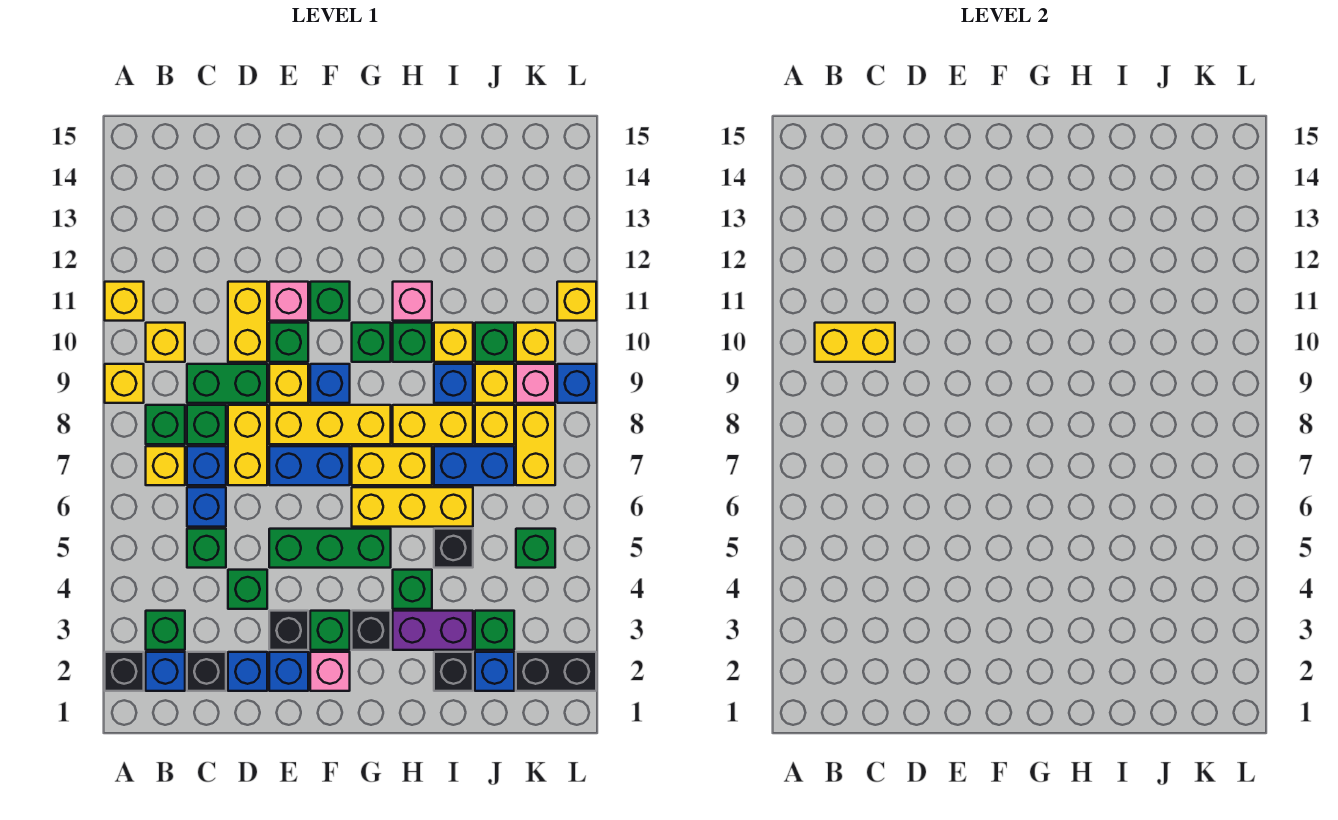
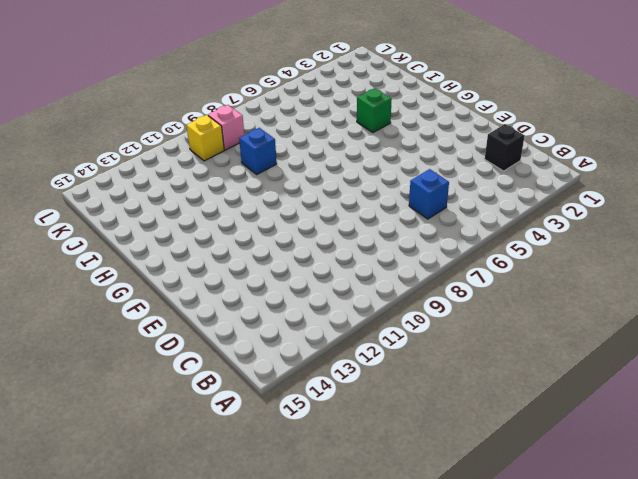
none -> black brick A2 level 1
none -> yellow brick A9 level 1
none -> yellow brick A11 level 1
none -> blue brick B2 level 1

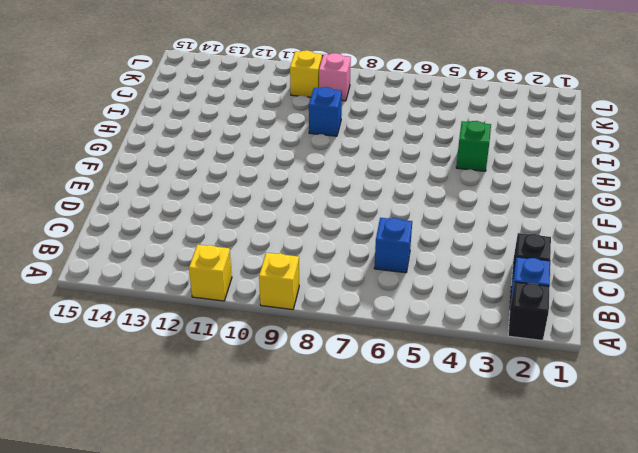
none -> green brick B3 level 1
none -> yellow brick B7 level 1
none -> green brick B8 level 1
none -> yellow brick B10 level 1

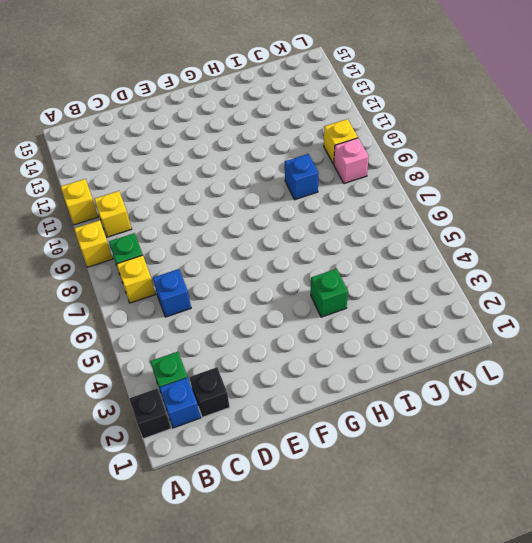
none -> green brick C5 level 1
none -> blue brick C7 level 1
none -> green brick C8 level 1
none -> green brick C9:D9 level 1

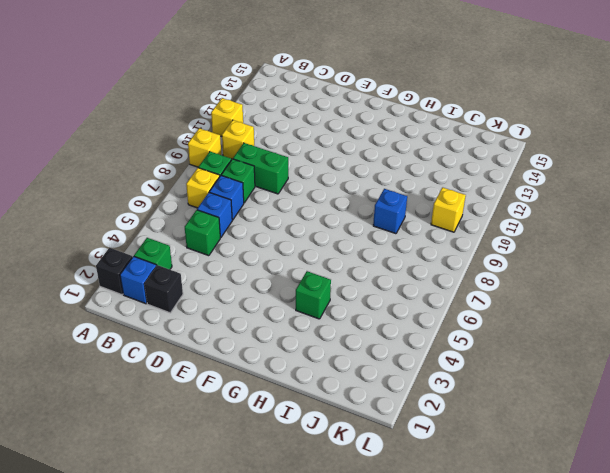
none -> blue brick D2 level 1
none -> green brick D4 level 1
none -> yellow brick D7:D8 level 1
none -> yellow brick D10:D11 level 1

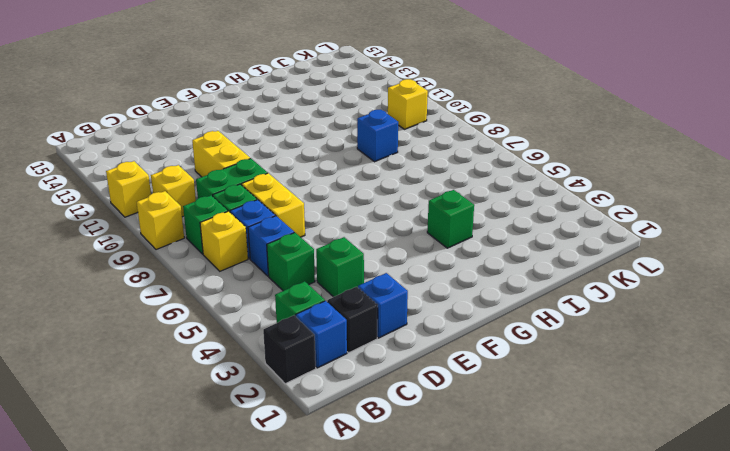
none -> blue brick E2 level 1
none -> black brick E3 level 1
none -> green brick E5:G5 level 1
none -> blue brick E7:F7 level 1

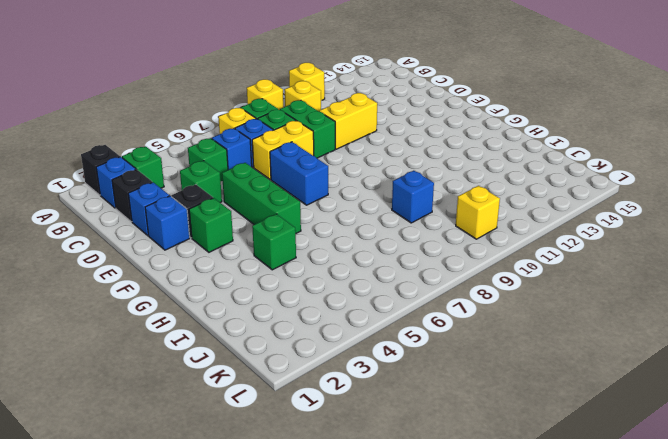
none -> yellow brick E8:G8 level 1
none -> yellow brick E9 level 1
none -> green brick E10 level 1
none -> pink brick E11 level 1

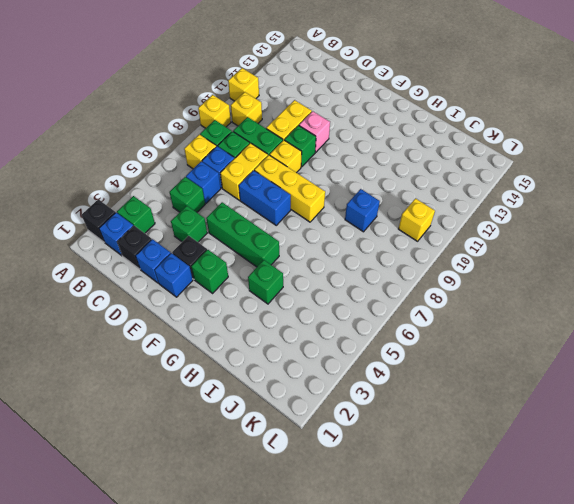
none -> pink brick F2 level 1
none -> blue brick F9 level 1
none -> green brick F11 level 1
none -> black brick G3 level 1

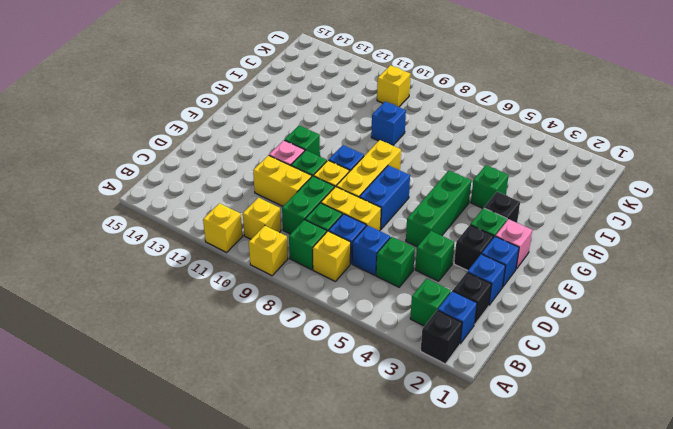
none -> yellow brick G6:I6 level 1
none -> yellow brick G7:H7 level 1
none -> green brick G10 level 1
none -> purple brick H3:I3 level 1

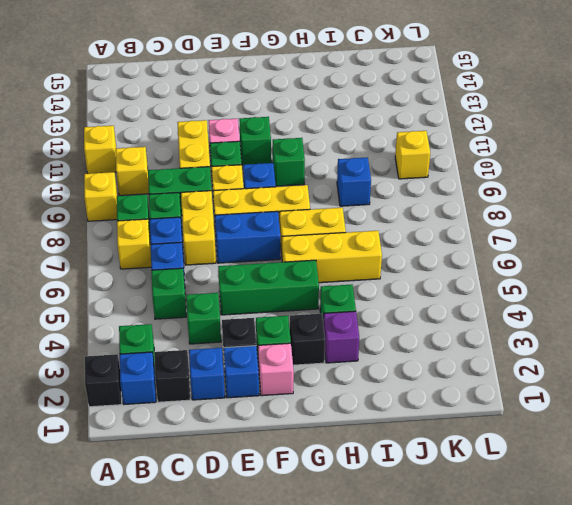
purple brick H3 level 1 -> purple brick H3:I3 level 1
none -> yellow brick H8:I8 level 1
none -> green brick H10 level 1
none -> pink brick H11 level 1
none -> black brick I2 level 1

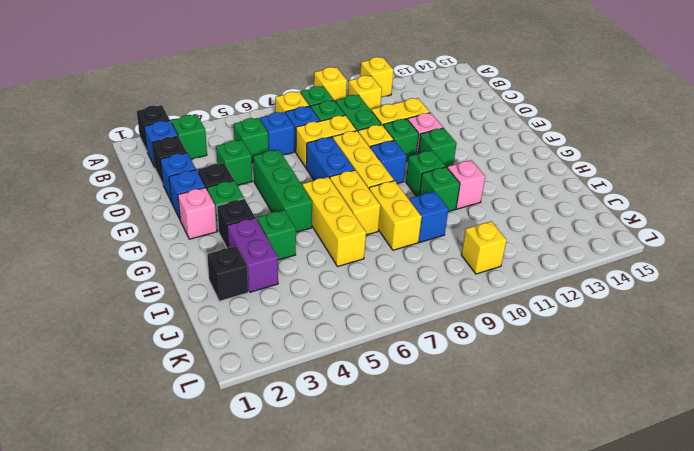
none -> black brick I5 level 1
none -> blue brick I7:J7 level 1
none -> yellow brick I10 level 1
none -> blue brick J2 level 1

